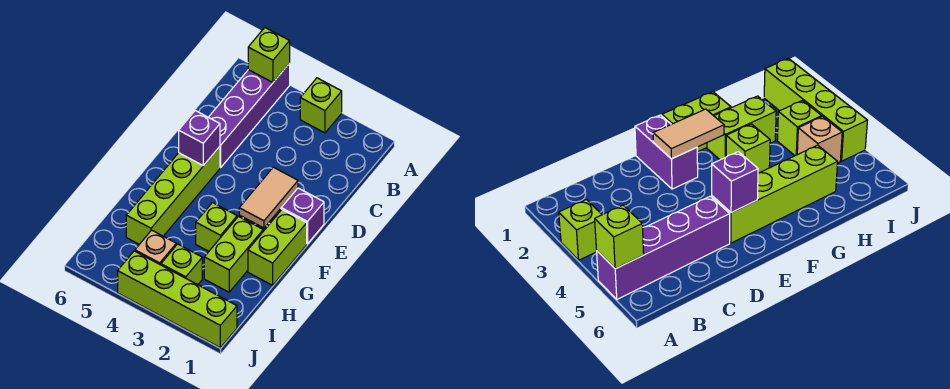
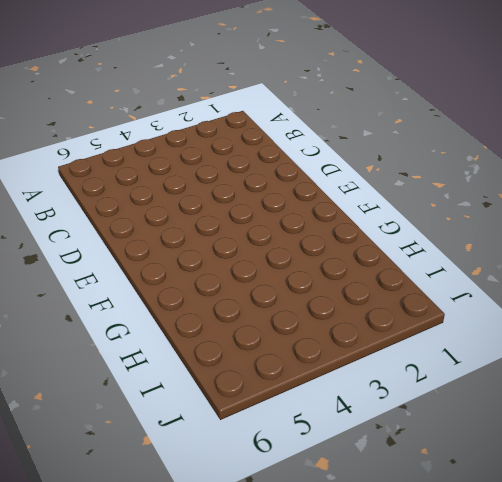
none -> lime brick A3 level 1
none -> purple brick A5:D5 level 1
none -> purple brick E1:E2 level 1

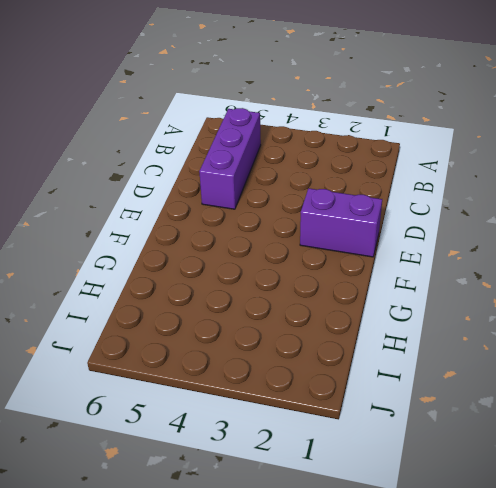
purple brick B5:D5 level 1 -> purple brick A5:D5 level 1
none -> lime brick A3 level 1
none -> lime brick E5:H5 level 1
none -> lime brick F1:G1 level 1

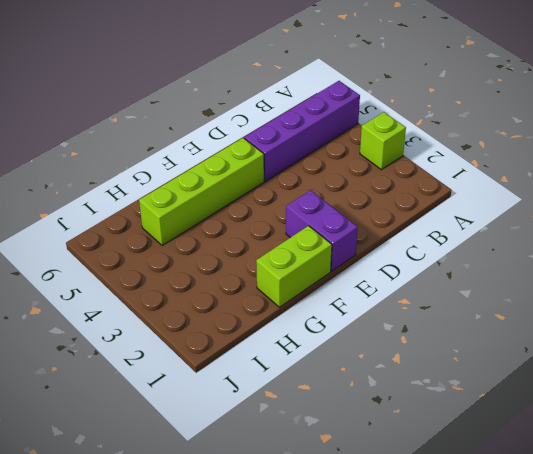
none -> lime brick G2:H2 level 1
none -> lime brick G3 level 1
none -> lime brick I3 level 1

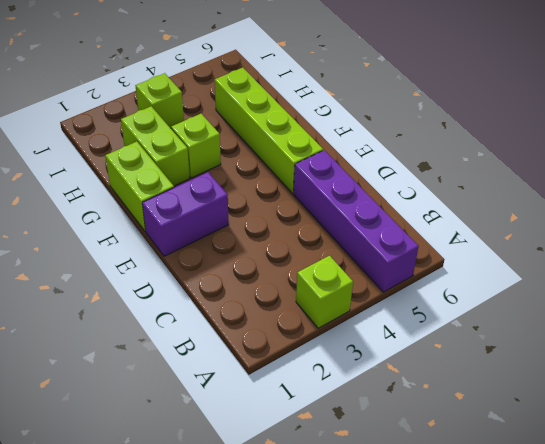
none -> tan brick I4 level 1
none -> lime brick J1:J4 level 1
none -> lime brick A5 level 2

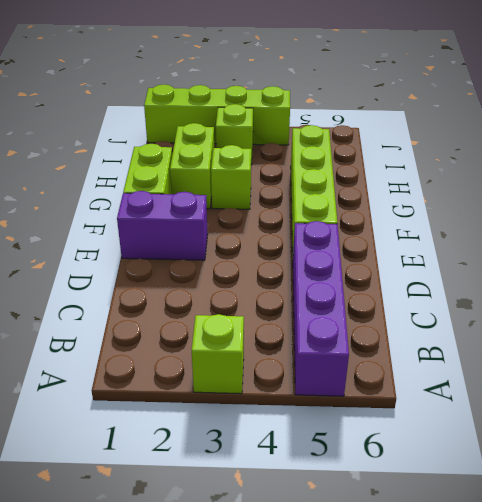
none -> tan brick I4 level 1
none -> lime brick A5 level 2
none -> tan tile E2:F2 level 2

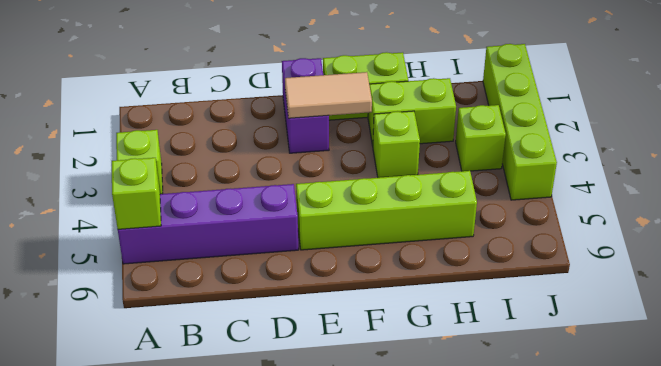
none -> tan brick I4 level 1
none -> purple brick E5 level 2

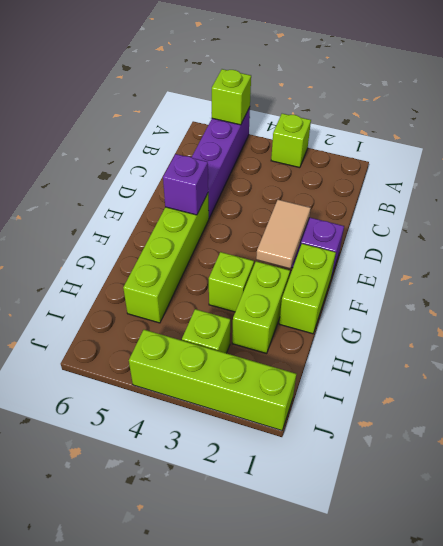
none -> tan brick I4 level 1

